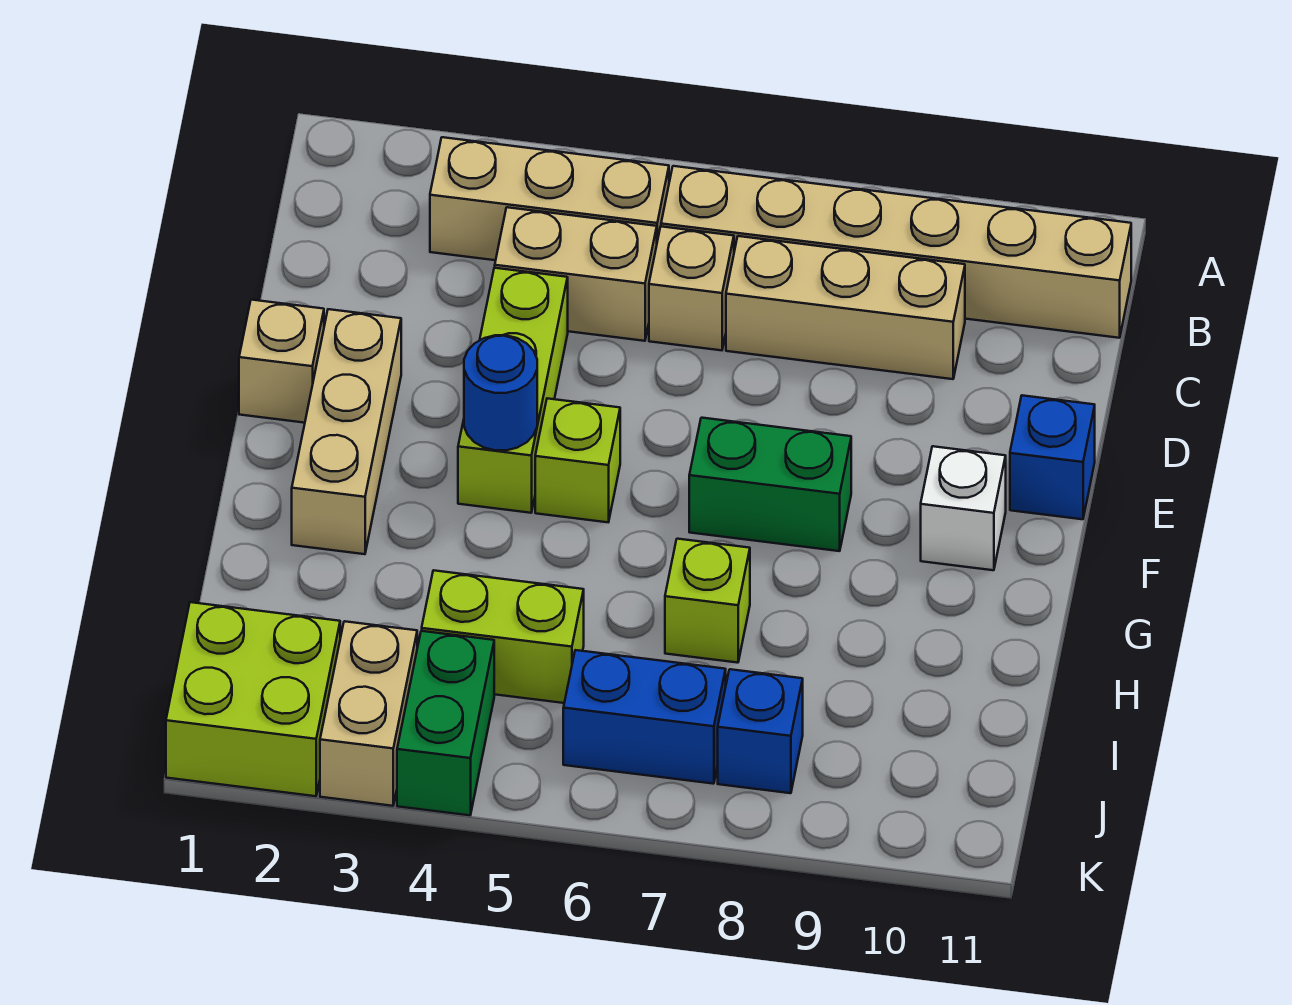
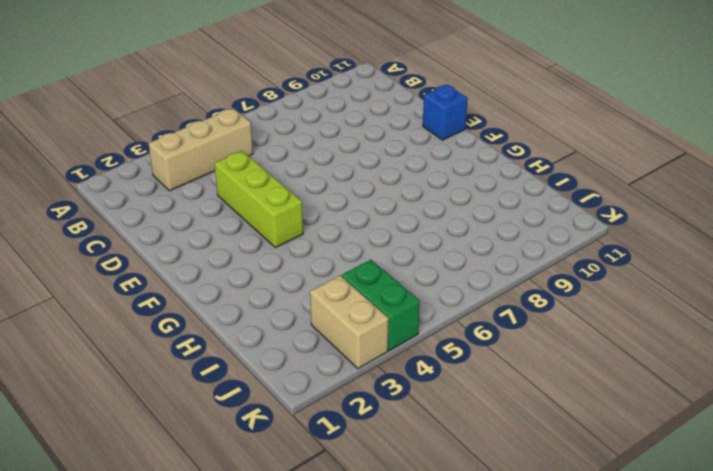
none -> tan brick B6:B11 level 1
none -> tan brick C4:C5 level 1
none -> tan brick C6 level 1

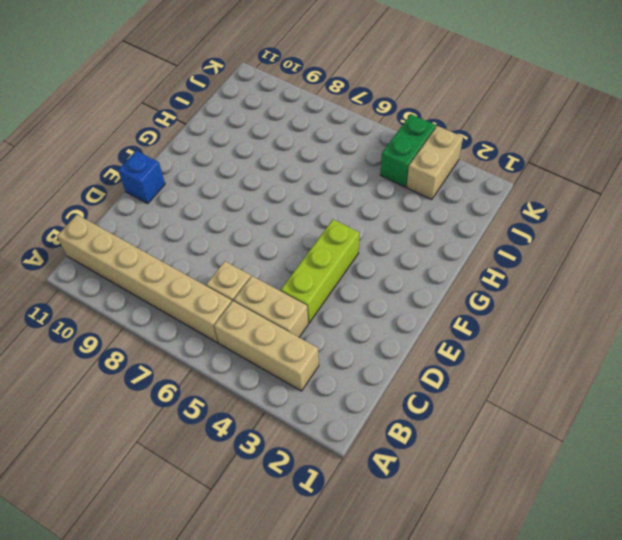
none -> tan brick C7:C9 level 1
none -> tan brick E1 level 1
none -> tan brick E2:G2 level 1

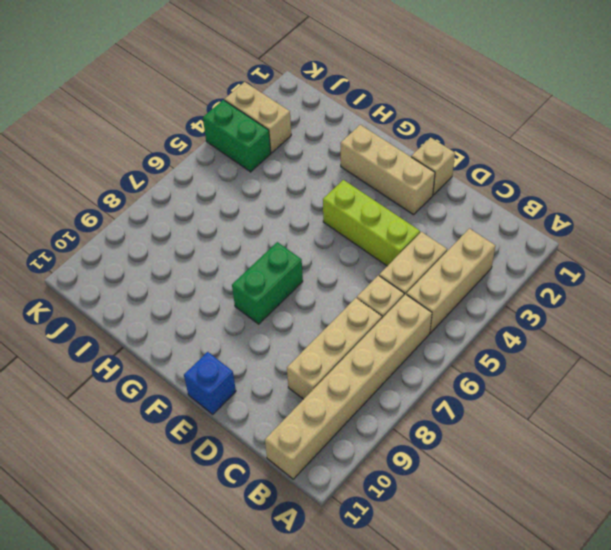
none -> lime brick F5 level 1
none -> white brick F10 level 1
none -> lime brick H7 level 1

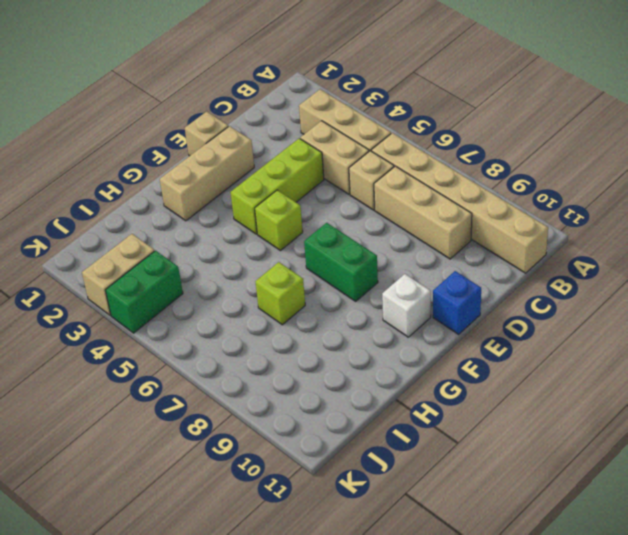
none -> lime brick I4:I5 level 1
none -> lime brick J1:K2 level 1
none -> blue brick J6:J7 level 1

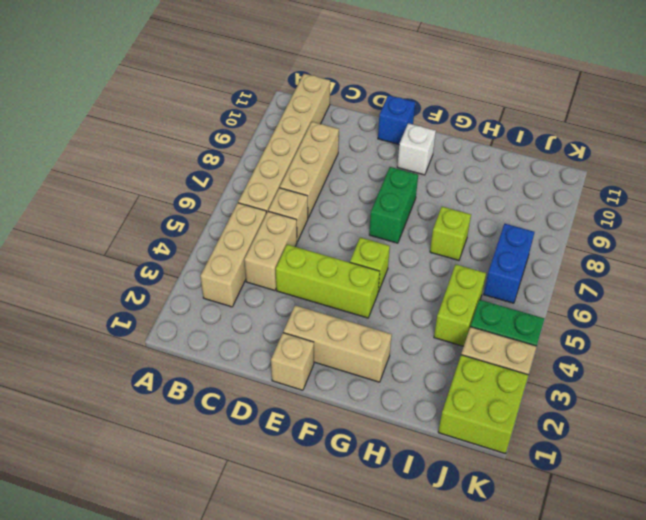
none -> blue brick J8 level 1
none -> blue round brick F4 level 2

